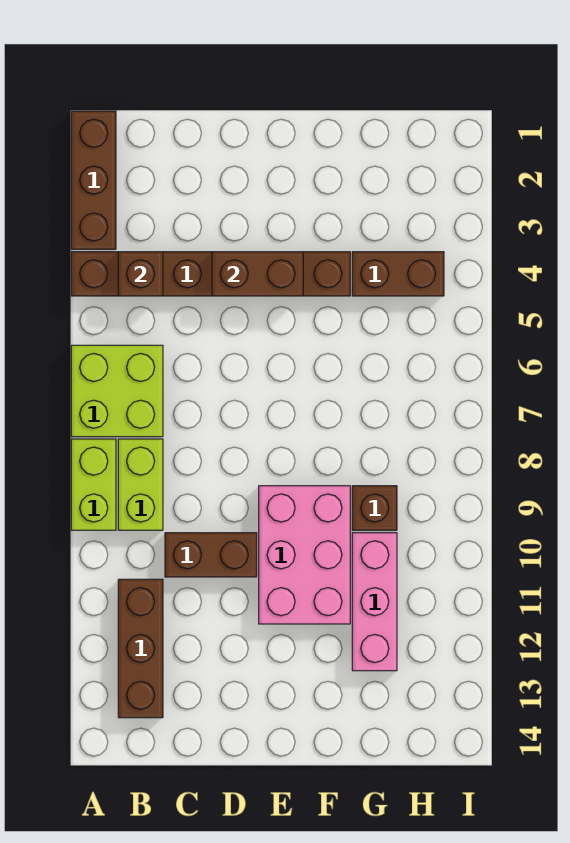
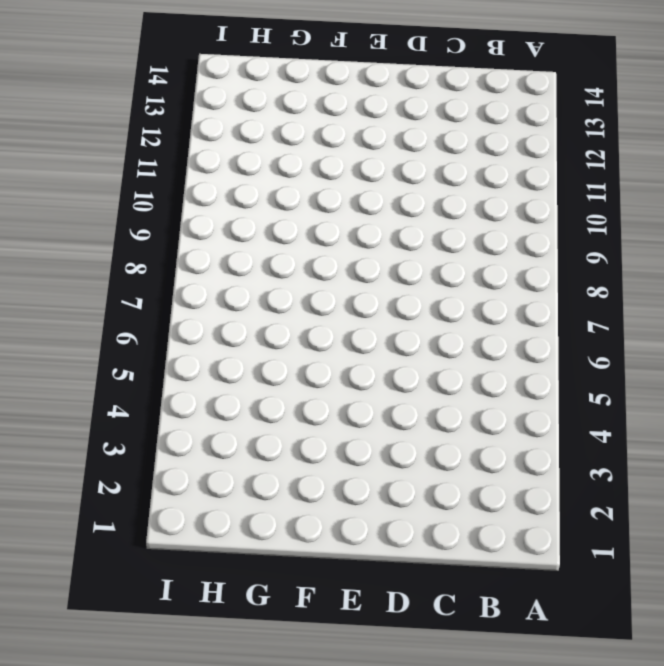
none -> brown brick A1:A3 level 1
none -> brown brick A4:F4 level 1
none -> lime brick A6:B7 level 1

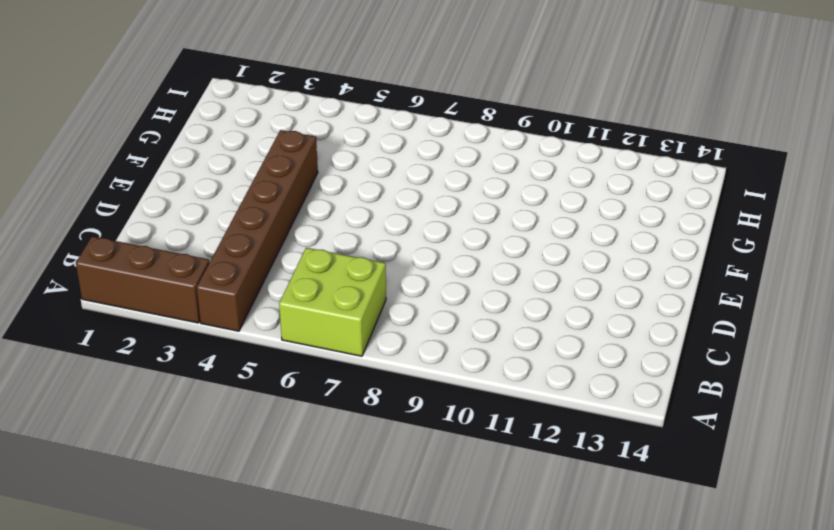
none -> lime brick A8:A9 level 1
none -> lime brick B8:B9 level 1
none -> brown brick B11:B13 level 1

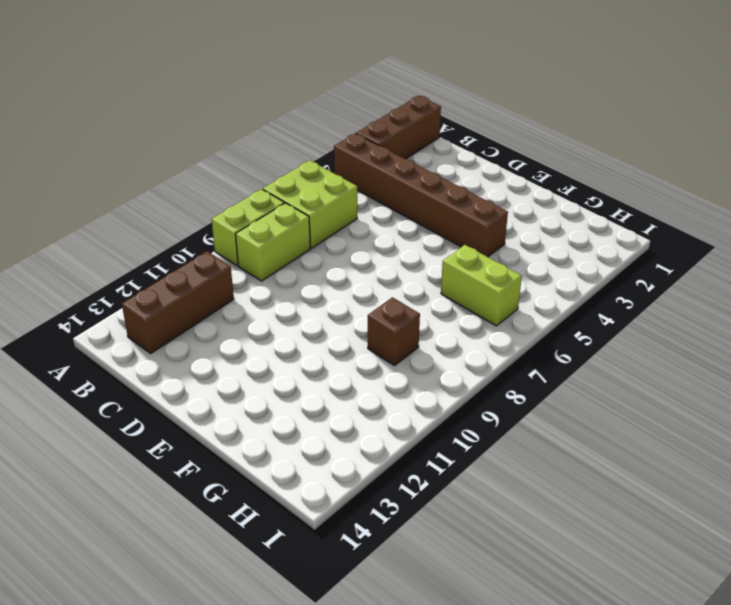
lime brick G6:H6 level 1 -> none
none -> brown brick C10:D10 level 1
none -> pink brick E9:F11 level 1
none -> brown brick G4:H4 level 1

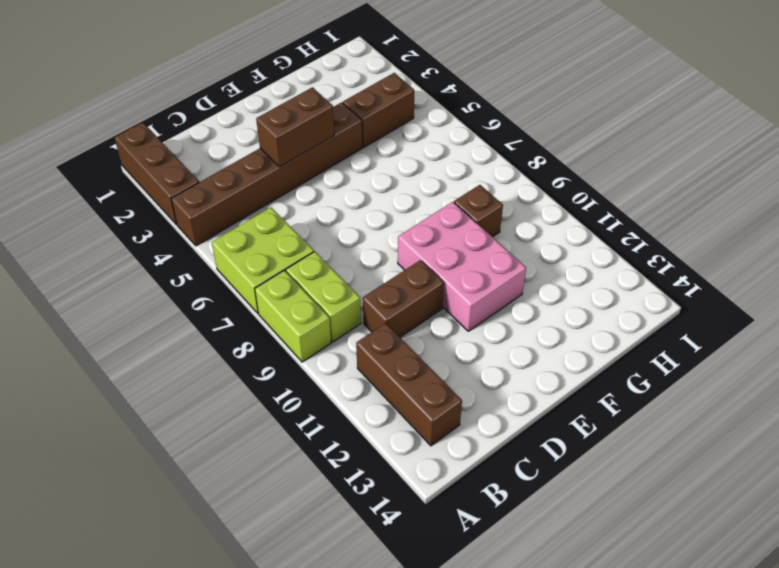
none -> pink brick G10:G12 level 1
none -> brown brick B4 level 2

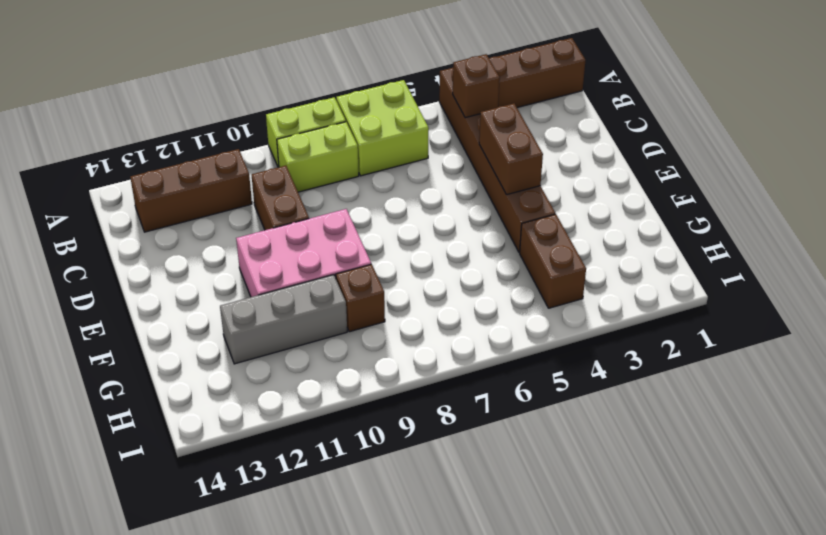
grey brick G10:G12 level 1 -> pink brick G10:G12 level 1

